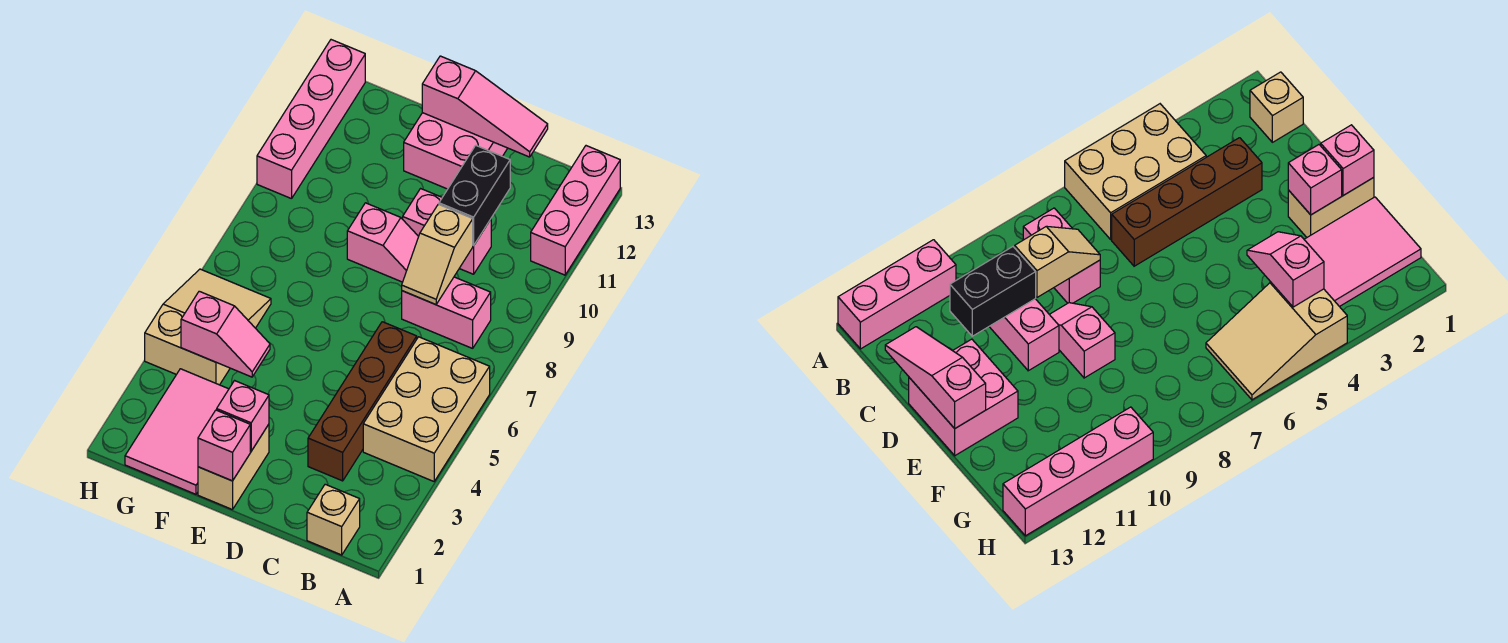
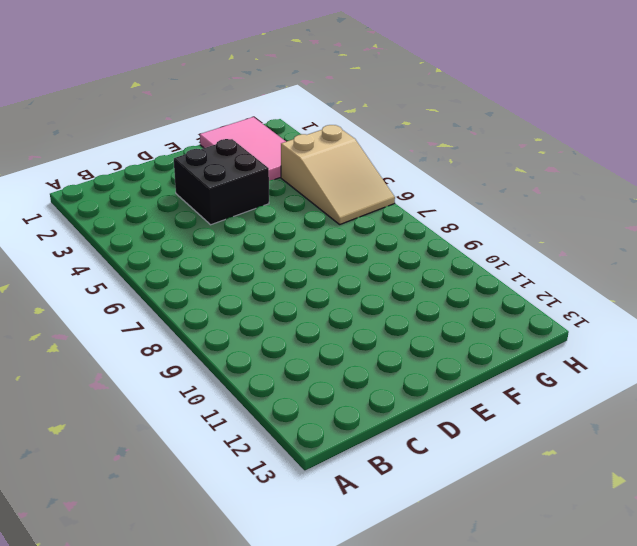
black brick D3:E4 level 1 -> none
none -> tan brick A4:B6 level 1
none -> pink brick A11:A13 level 1
none -> tan brick B1 level 1

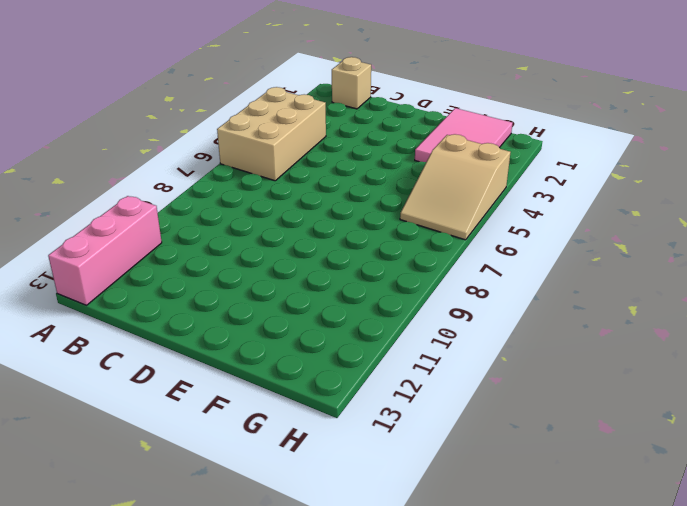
none -> pink brick B8:C8 level 1
none -> brown brick C3:C6 level 1
none -> pink brick C10:D10 level 1

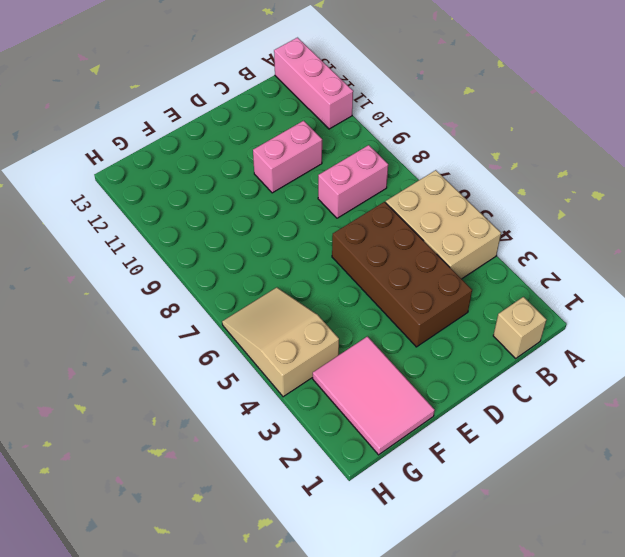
brown brick C3:D6 level 1 -> brown brick C3:C6 level 1
none -> pink slope D9:E9 level 1 top E
none -> pink brick D12:E13 level 1
none -> tan brick E1:E2 level 1

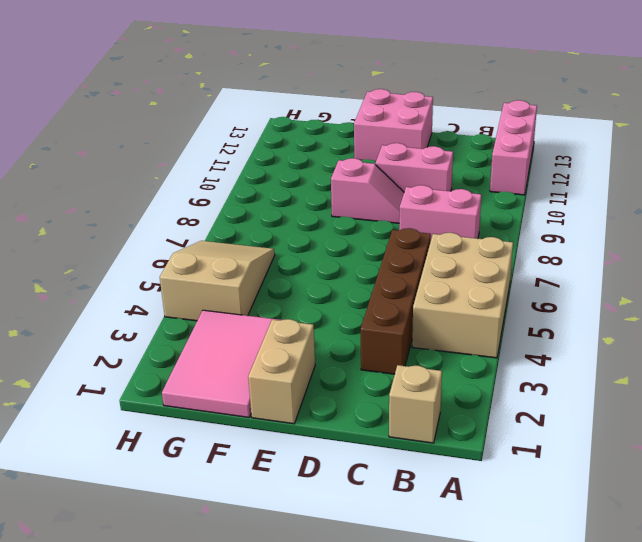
none -> pink brick H10:H13 level 1
none -> tan slope C8:C9 level 2 top 9
none -> black brick C10:C11 level 2

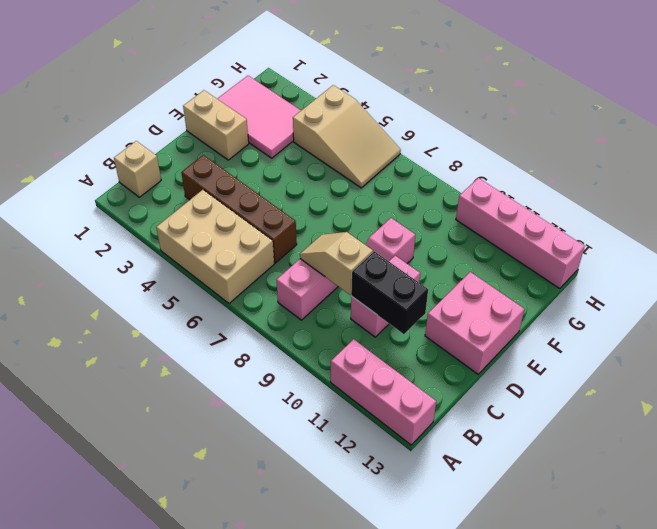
none -> pink slope C13:E13 level 2 top E
none -> pink brick E1 level 2
none -> pink brick E2 level 2

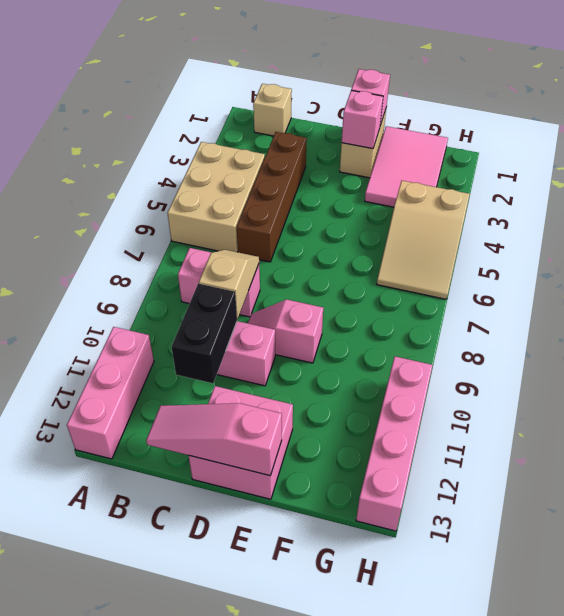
none -> pink slope F4:G4 level 2 top G

